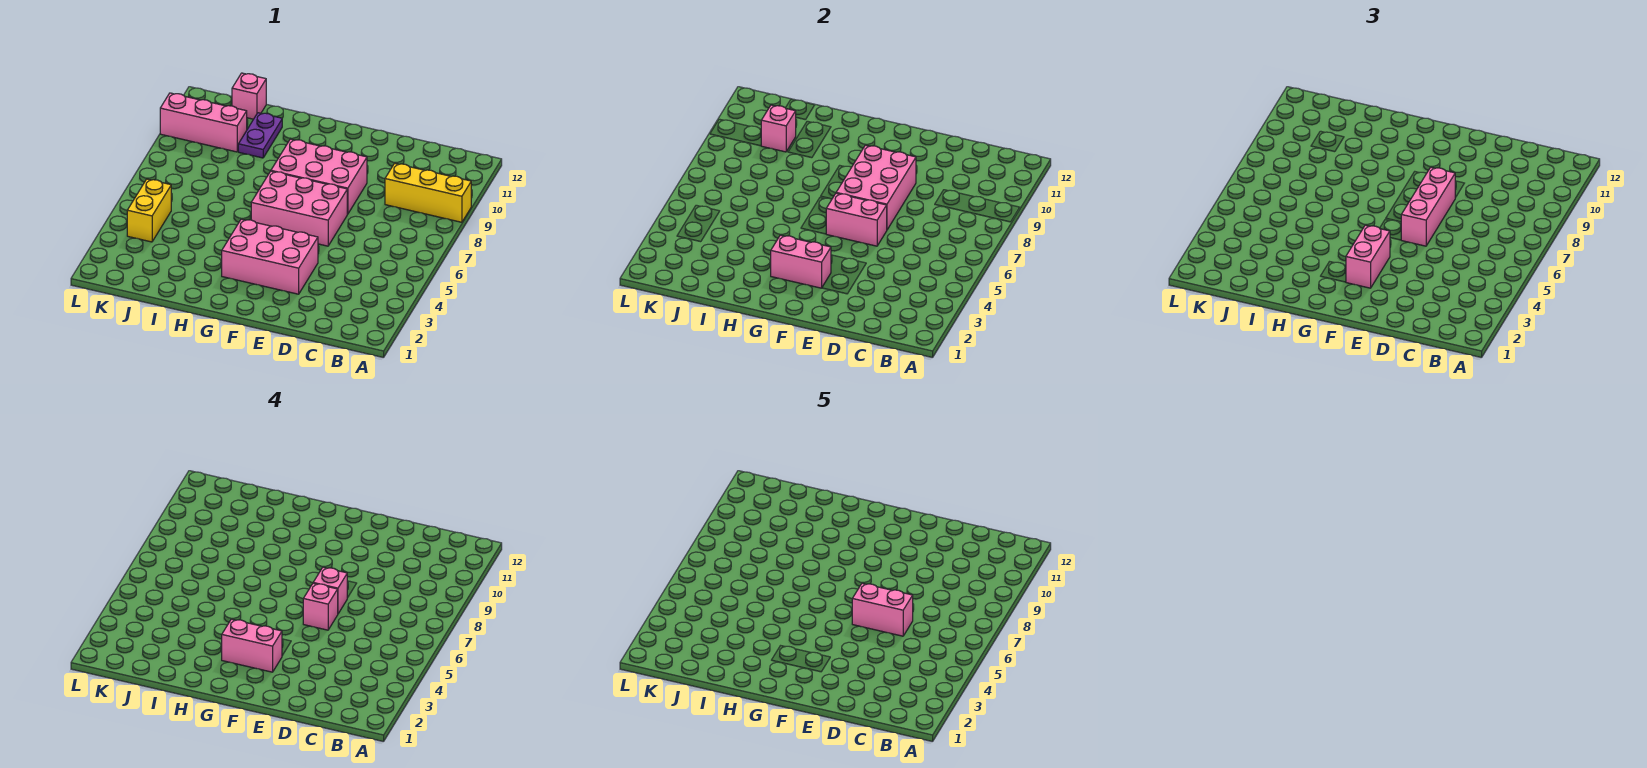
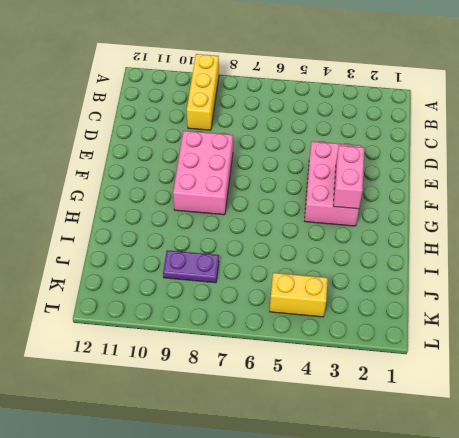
purple plate J8:J9 level 1 -> purple plate I10:I11 level 1
none -> pink brick E6:G7 level 1
none -> pink brick J10:L10 level 1
none -> pink brick J12 level 1

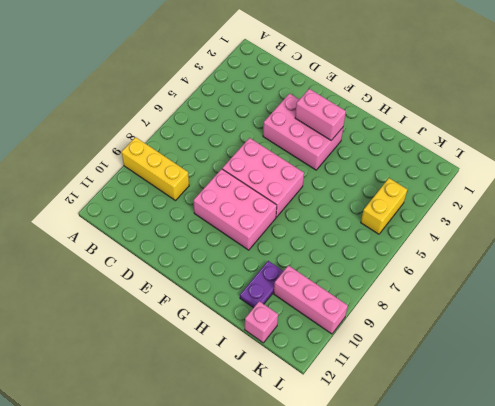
none -> pink brick E6:F6 level 2
none -> pink brick E7:F9 level 2
none -> pink brick J10 level 2

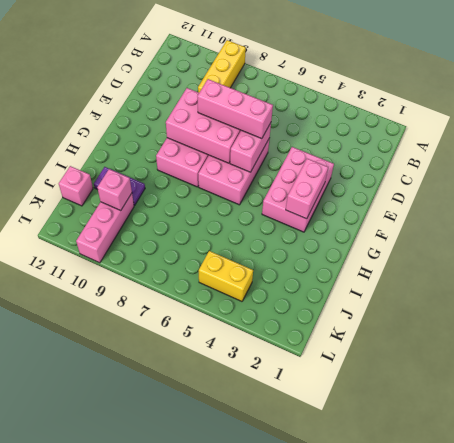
none -> pink brick F3:F4 level 3
none -> pink brick E6 level 4
none -> pink brick E7 level 4

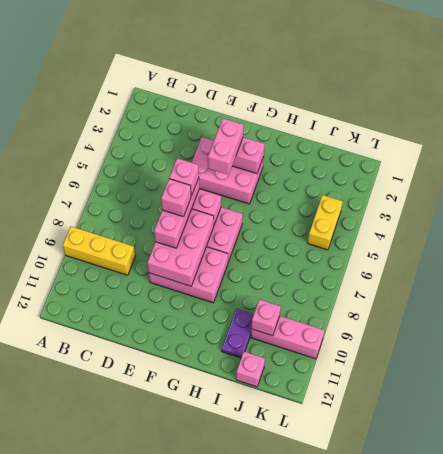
none -> pink brick F3:G3 level 4
none -> pink brick D6:E6 level 5

